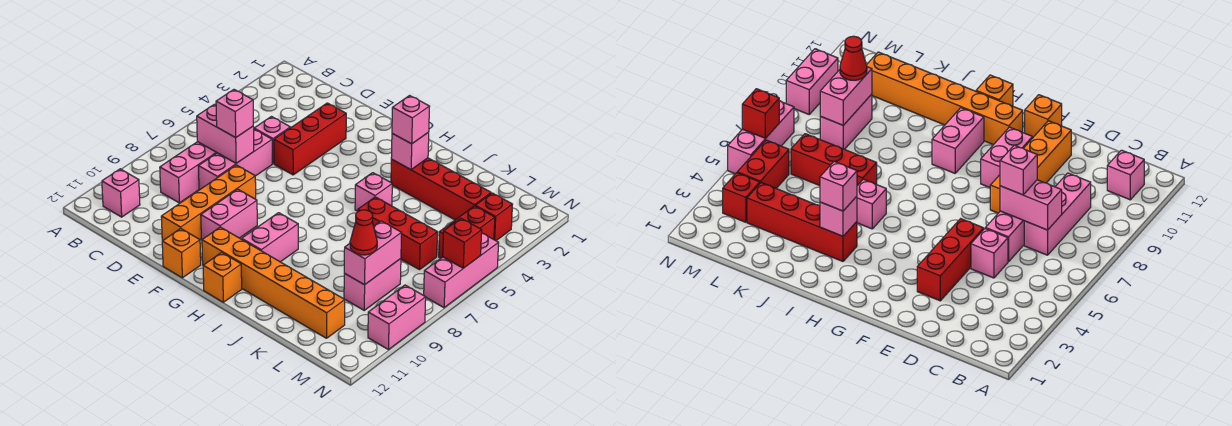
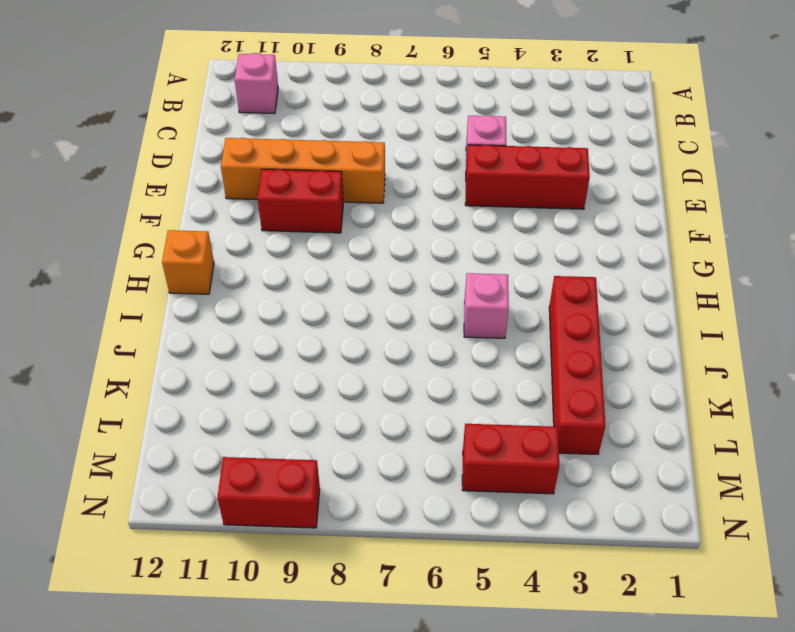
red brick F9:F10 level 1 -> pink brick F9:F10 level 1
red brick N9:N10 level 1 -> pink brick N9:N10 level 1
none -> pink brick C7:C9 level 1
none -> pink brick D6:D8 level 1
none -> orange brick F12 level 1

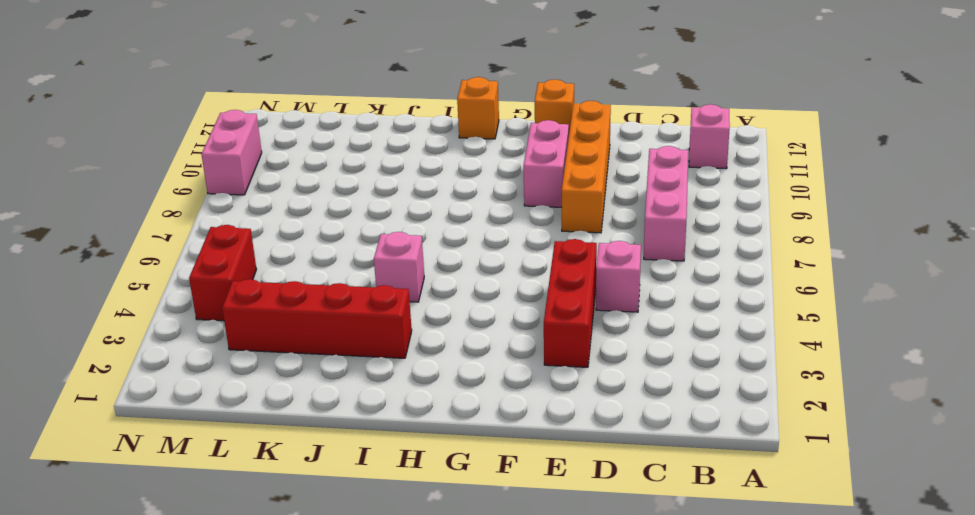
none -> pink brick D6:D8 level 1
none -> orange brick G11:L11 level 1
none -> pink brick H9:H10 level 1

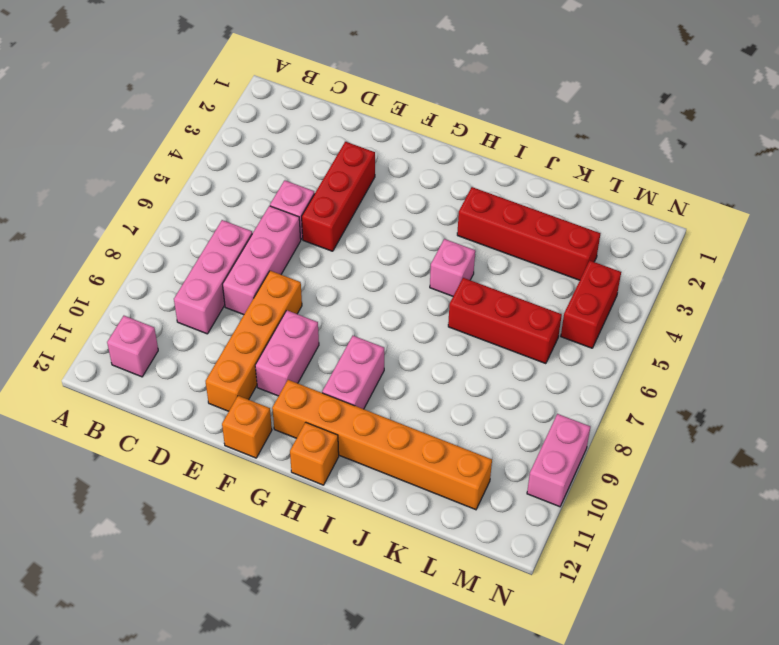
none -> pink brick L8:L9 level 1
none -> red brick M3 level 1
none -> pink brick N5:N7 level 1

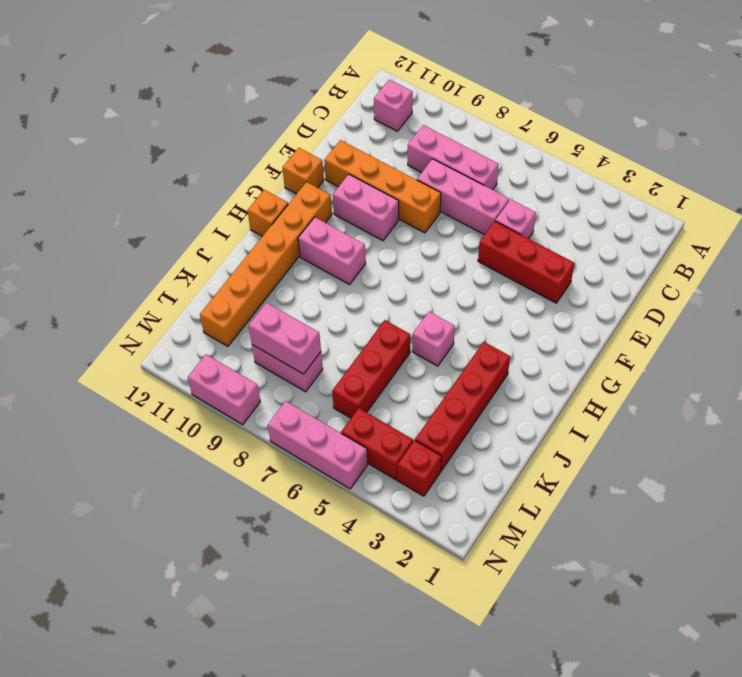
none -> pink brick C7:D7 level 2
none -> pink brick I3 level 2
none -> red brick N6 level 2

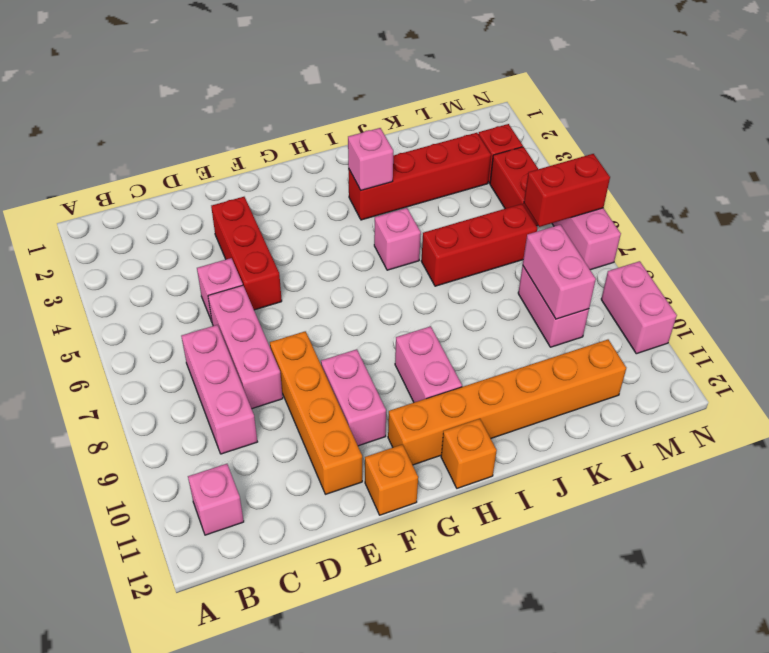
red brick M6:N6 level 2 -> red brick N6 level 2
none -> pink brick C7:D7 level 2
none -> pink brick D7 level 3
none -> pink brick I3 level 3

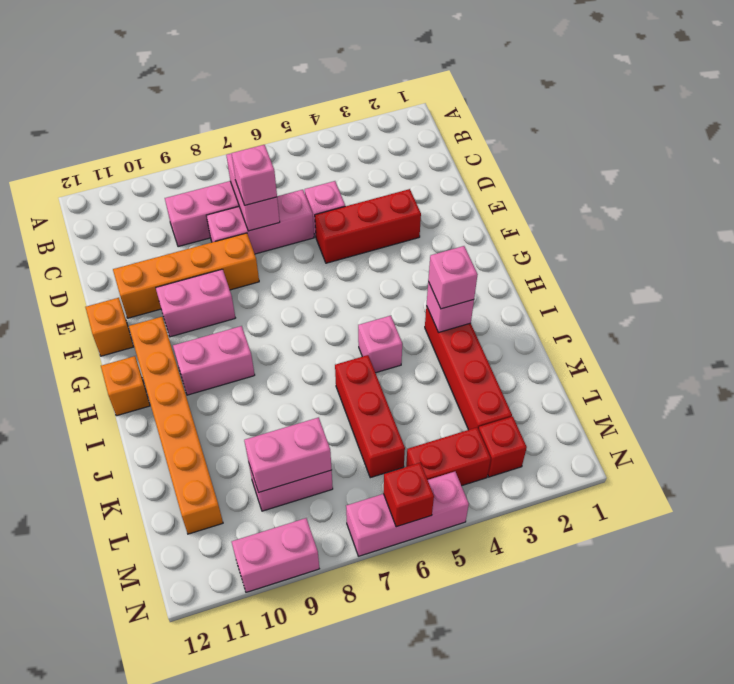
none -> pink brick B11 level 1
none -> red cone L9 level 3

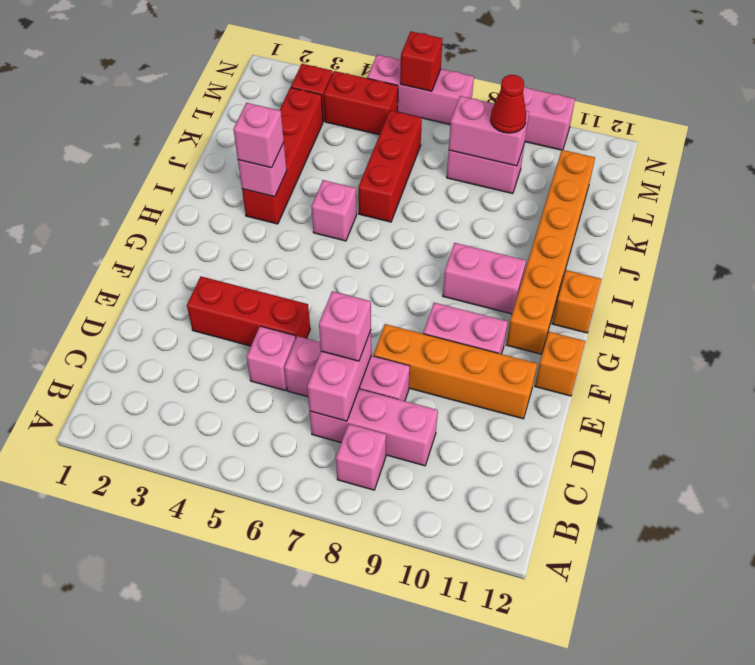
pink brick B8 level 1 -> pink brick B11 level 1

